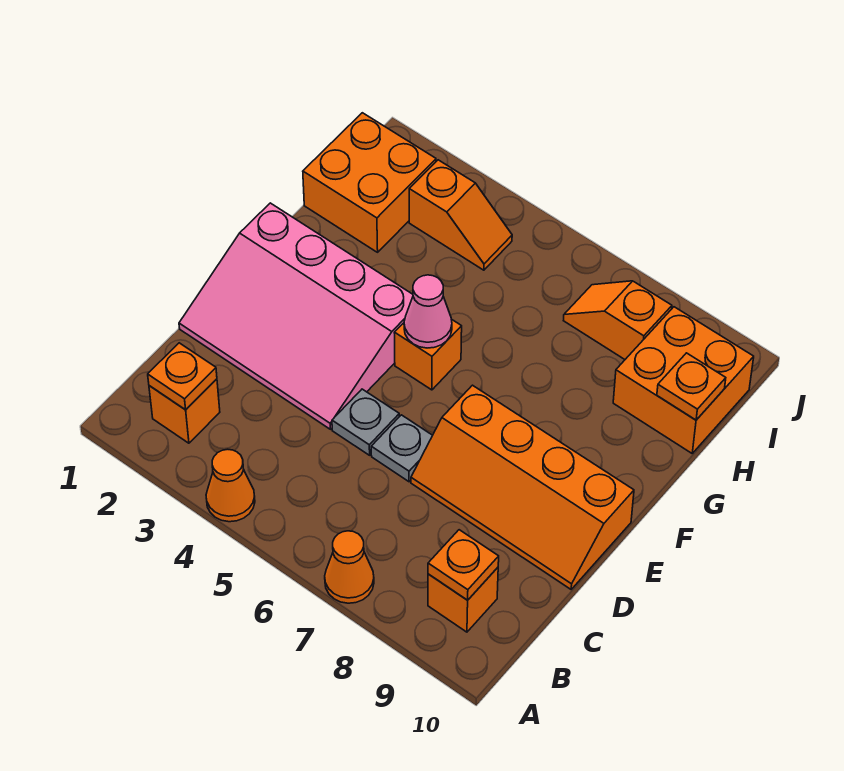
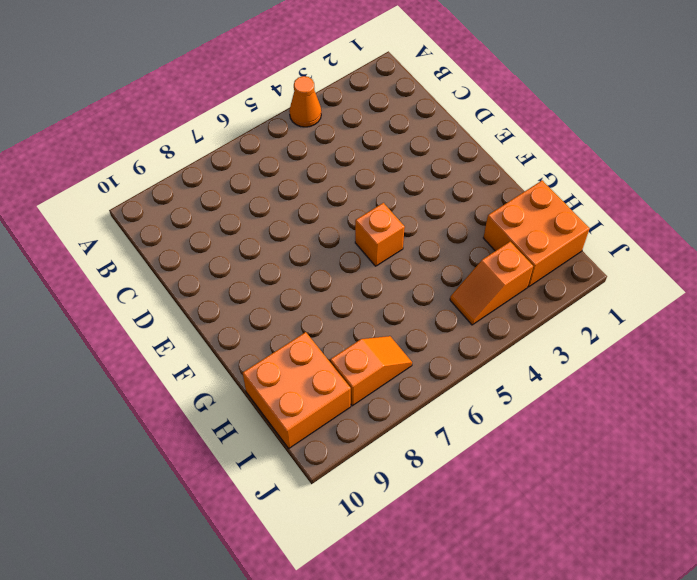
none -> orange cone A7 level 1
none -> orange brick B2 level 1
none -> orange brick B9 level 1

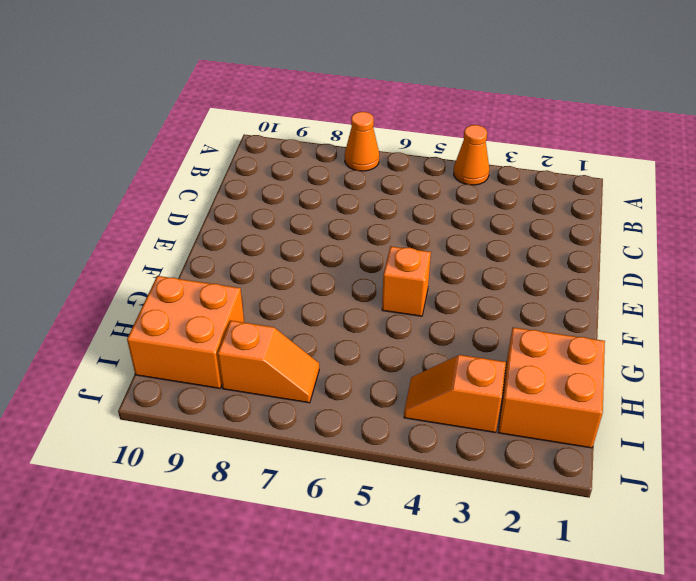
none -> orange brick B2 level 1
none -> orange brick B9 level 1
none -> pink slope D1:F4 level 1 top F

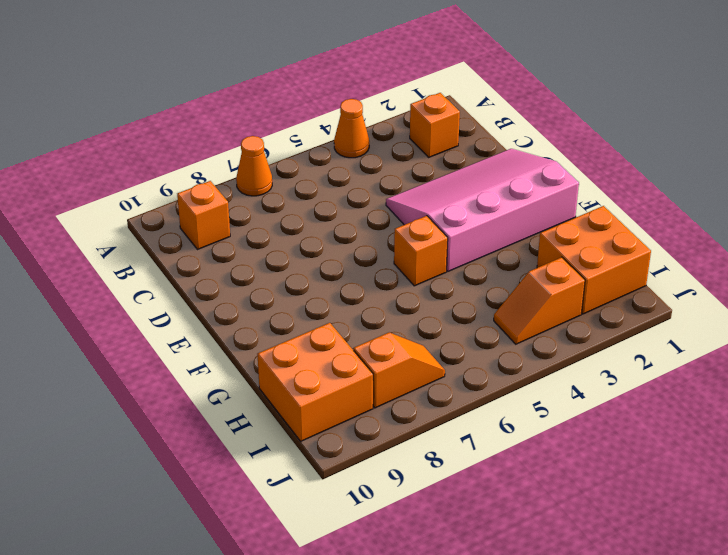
none -> grey plate D5 level 1
none -> grey plate D6 level 1
none -> orange slope D7:E10 level 1 top E

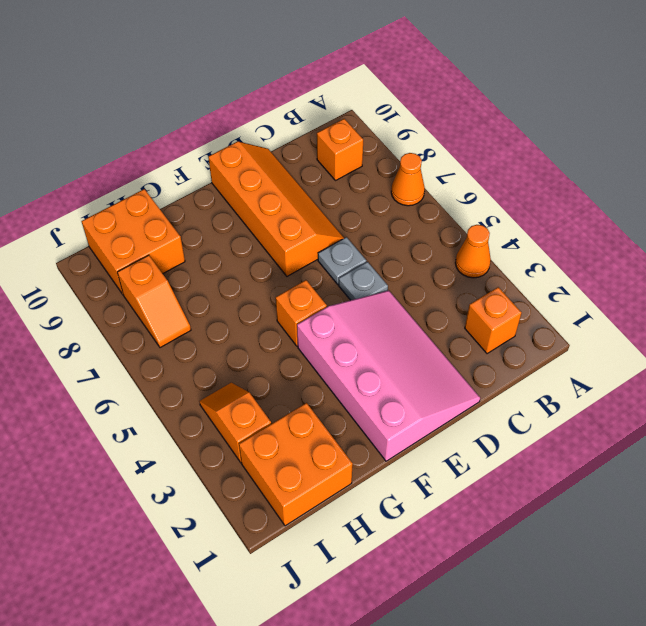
none -> orange plate B2 level 2
none -> orange plate B9 level 2
none -> pink cone F5 level 2

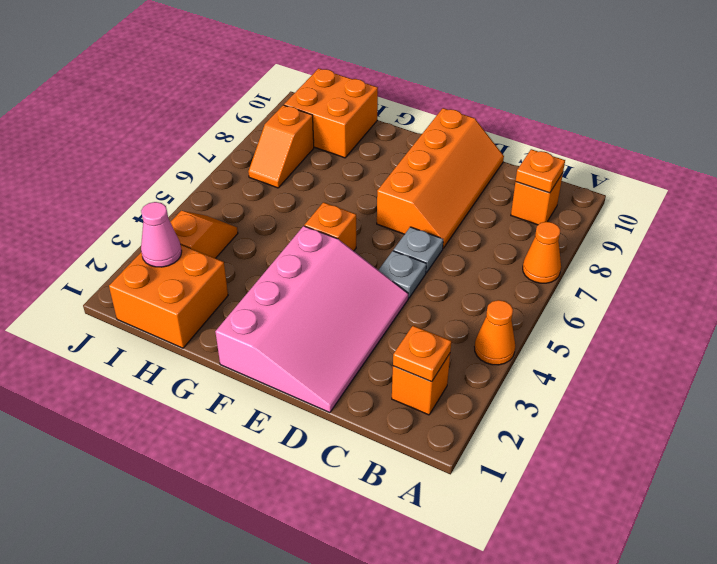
pink cone I2 level 2 -> pink cone F5 level 2
none -> orange plate H10 level 2

